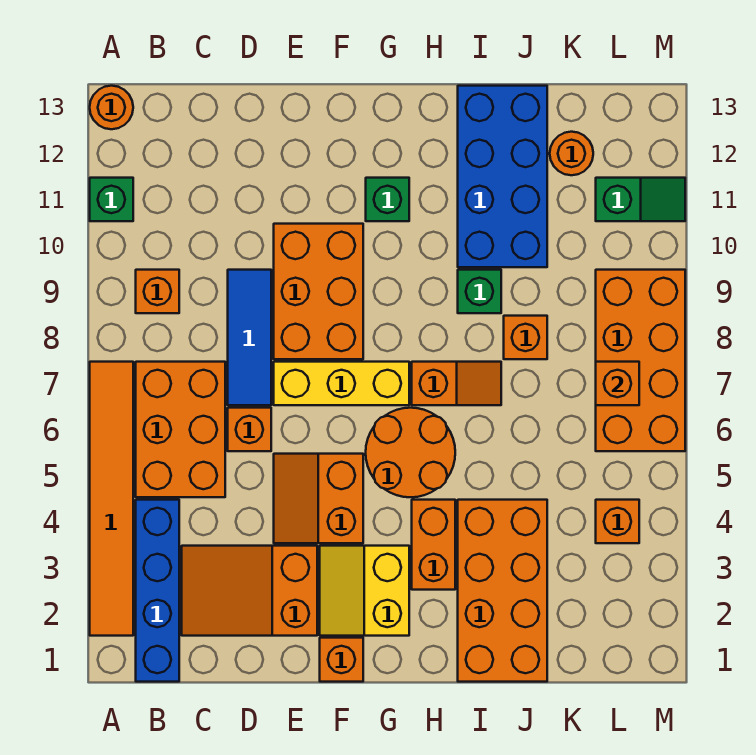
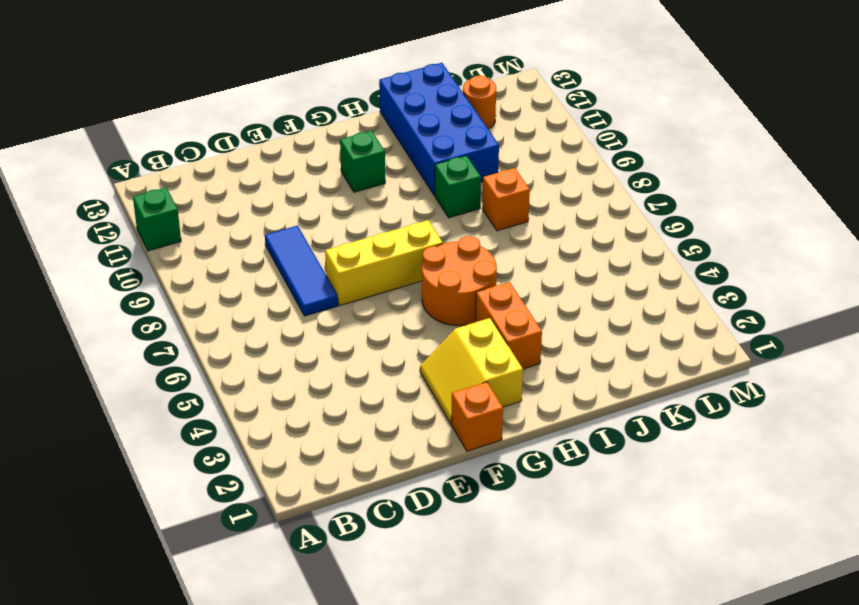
none -> orange tile A2:A7 level 1
none -> orange round brick A13 level 1
none -> blue brick B1:B4 level 1

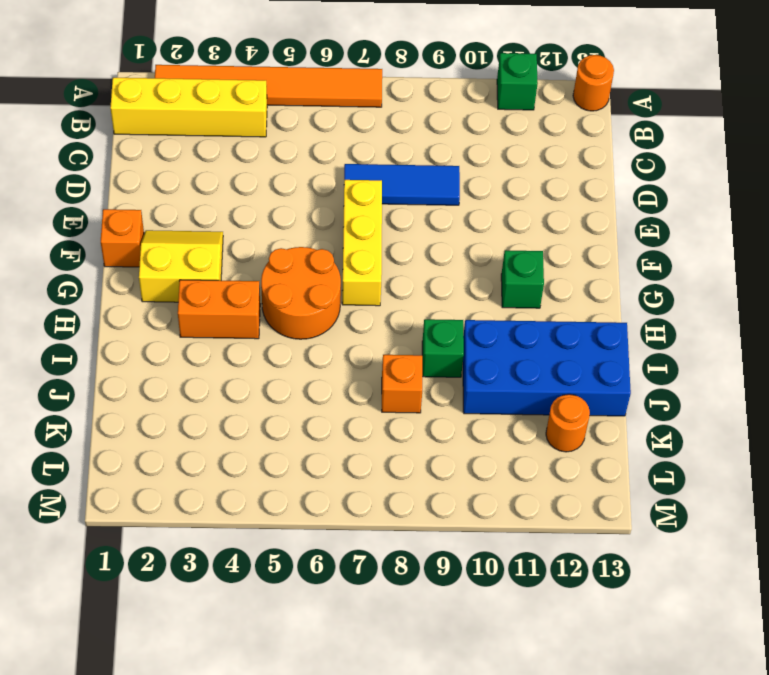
yellow brick B1:B4 level 1 -> blue brick B1:B4 level 1
none -> orange brick B5:C7 level 1
none -> orange brick B9 level 1
none -> orange slope C2:E3 level 1 top E

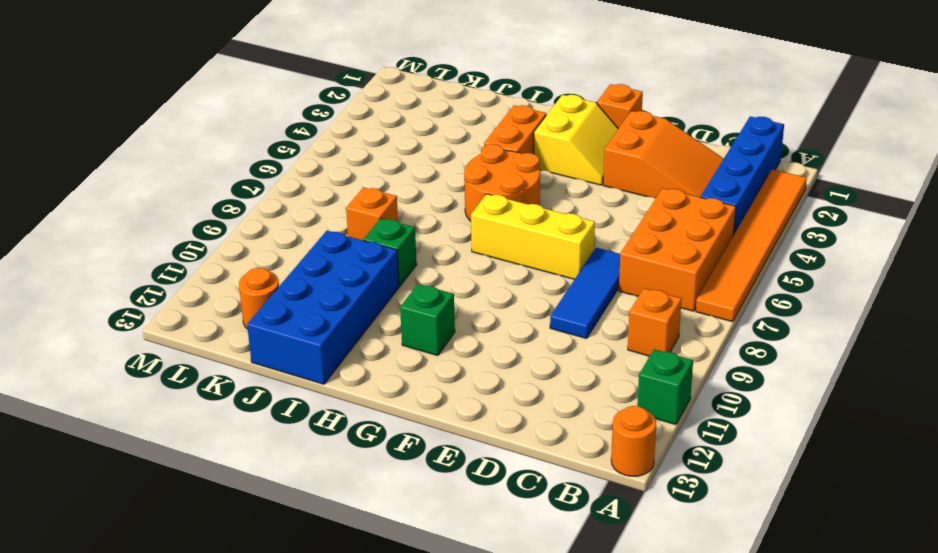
none -> orange brick D6 level 1
none -> orange slope E4:F5 level 1 top F
none -> orange brick E8:F10 level 1

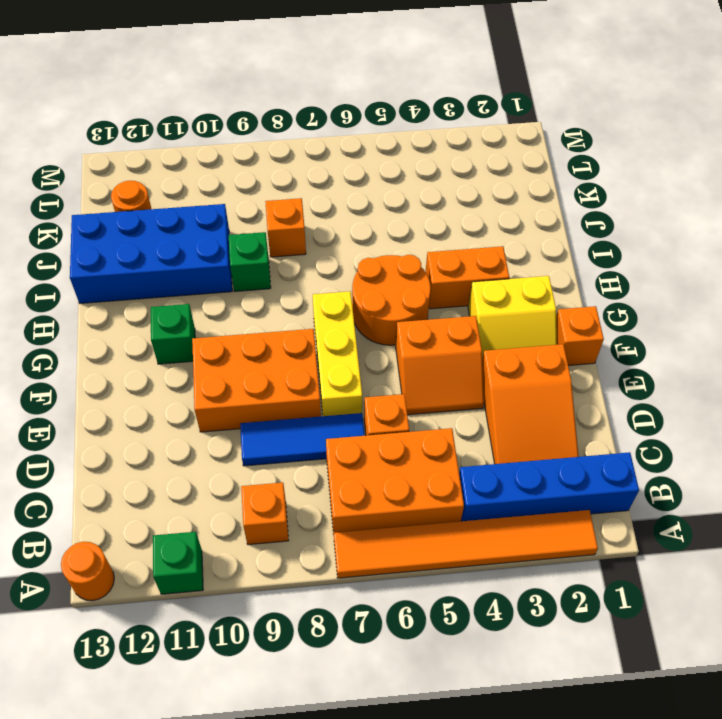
none -> orange slope H7:I7 level 1 top H
none -> orange brick I1:J4 level 1
none -> orange brick L4 level 1

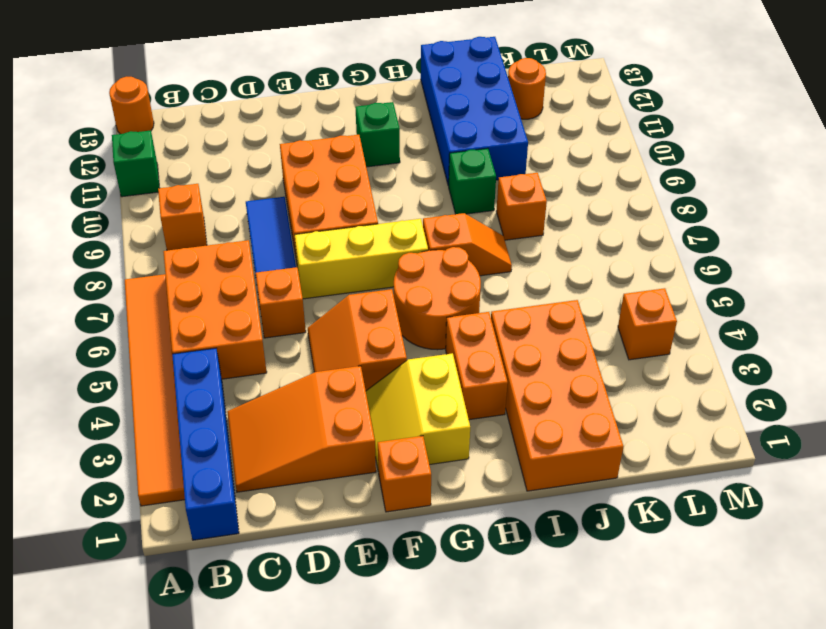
none -> orange brick L6:M9 level 1
none -> green slope L11:M11 level 1 top L
none -> orange brick L7 level 2

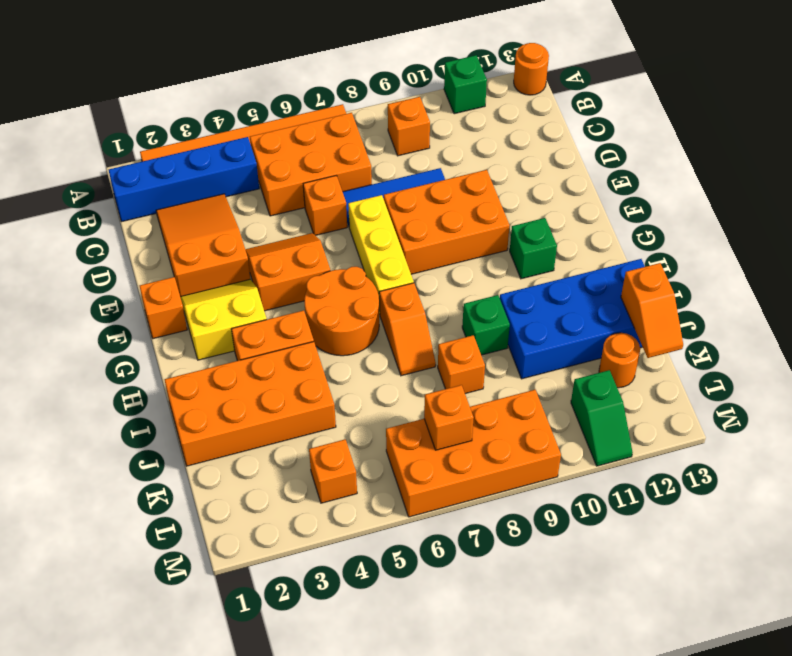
orange slope J13:K13 level 2 top J -> none

